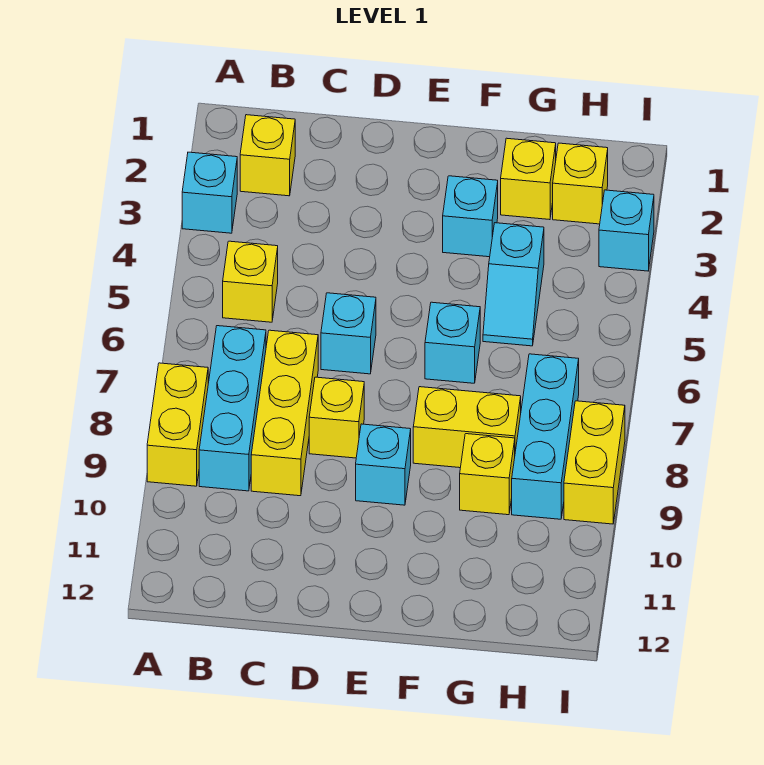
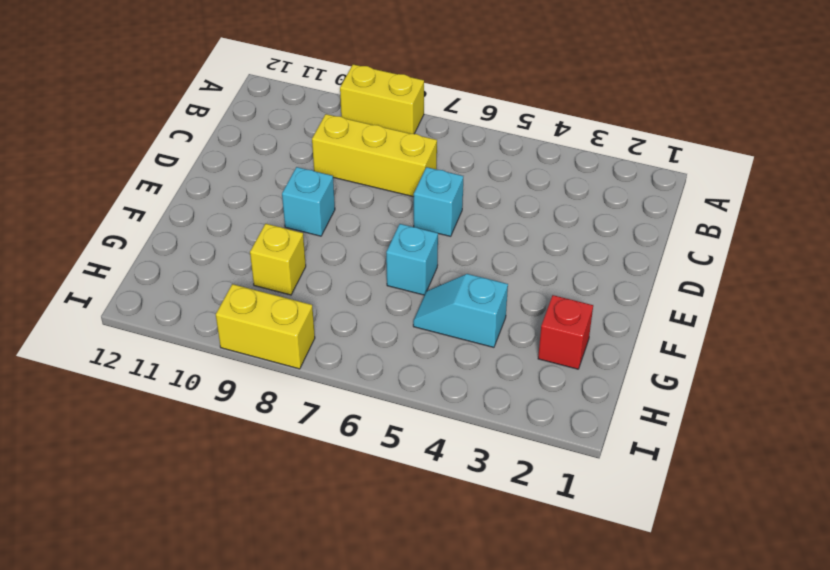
red brick G2 level 1 -> yellow brick G2 level 1
none -> cyan brick A3 level 1
none -> yellow brick B2 level 1
none -> yellow brick B5 level 1

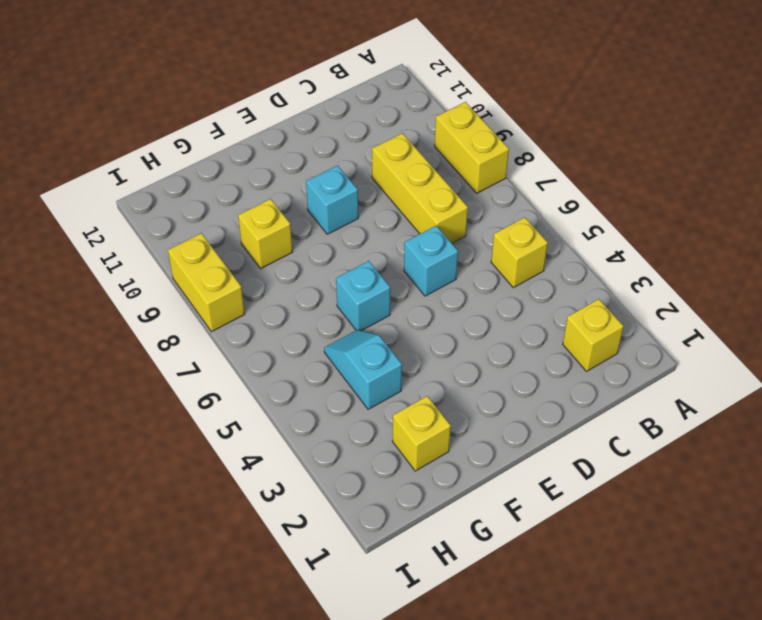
none -> cyan brick A3 level 1
none -> cyan brick B7:B9 level 1
none -> yellow brick D8 level 1

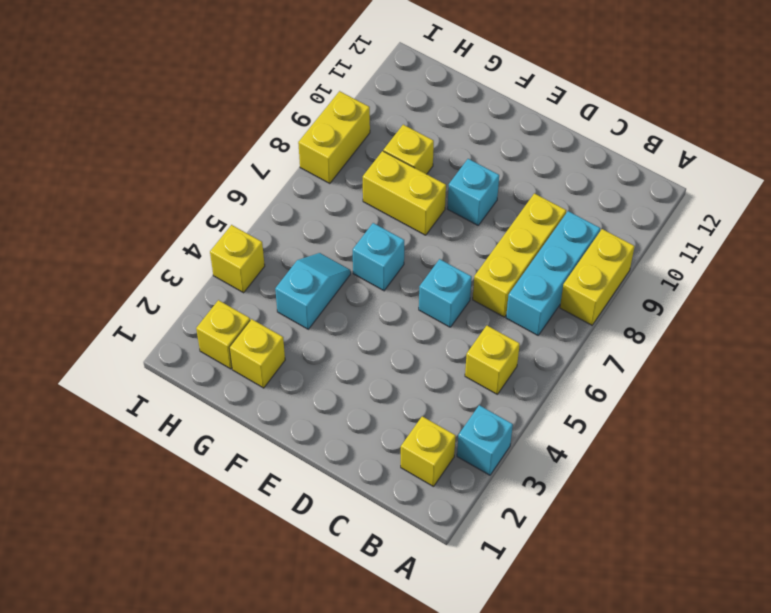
yellow brick I4 level 1 -> yellow brick D8 level 1
none -> cyan brick F3 level 1
none -> cyan brick H7:H9 level 1
none -> cyan brick I3 level 1

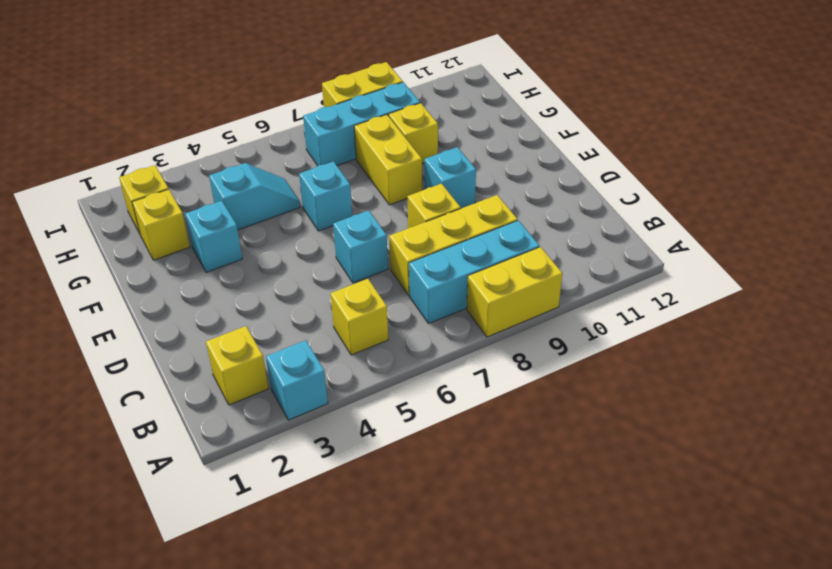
none -> cyan brick I3 level 1

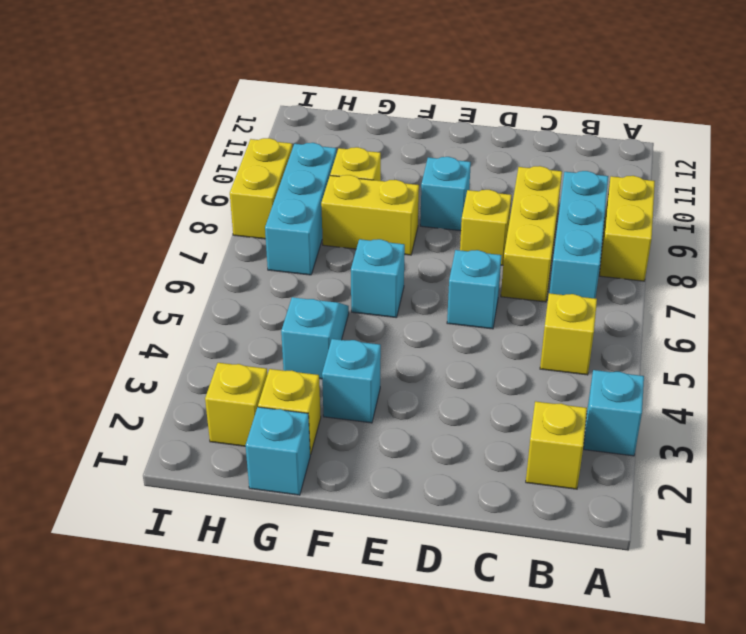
cyan brick G1 level 1 -> cyan brick I3 level 1

